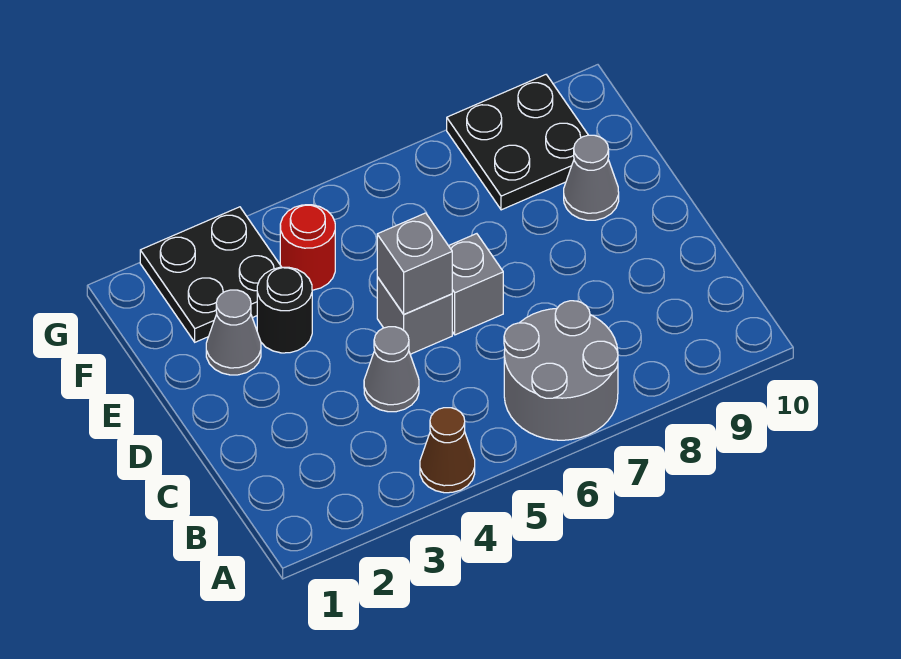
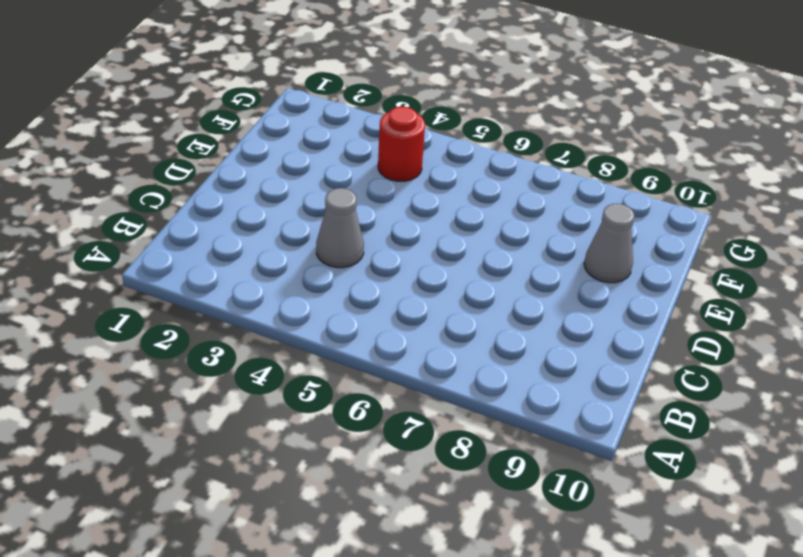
none -> brown cone A4 level 1
none -> grey round brick A6:B7 level 1
none -> grey brick D5 level 1

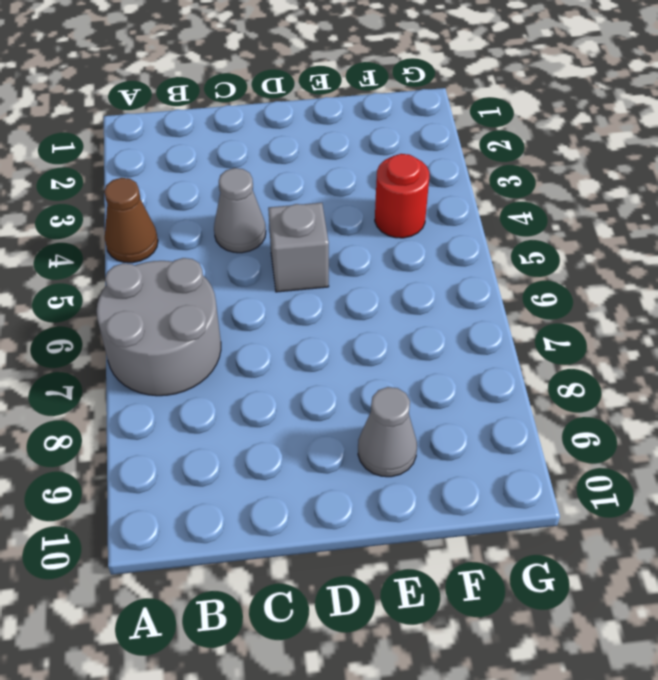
none -> grey brick D6 level 1
none -> grey cone E2 level 1
none -> black round brick E3 level 1

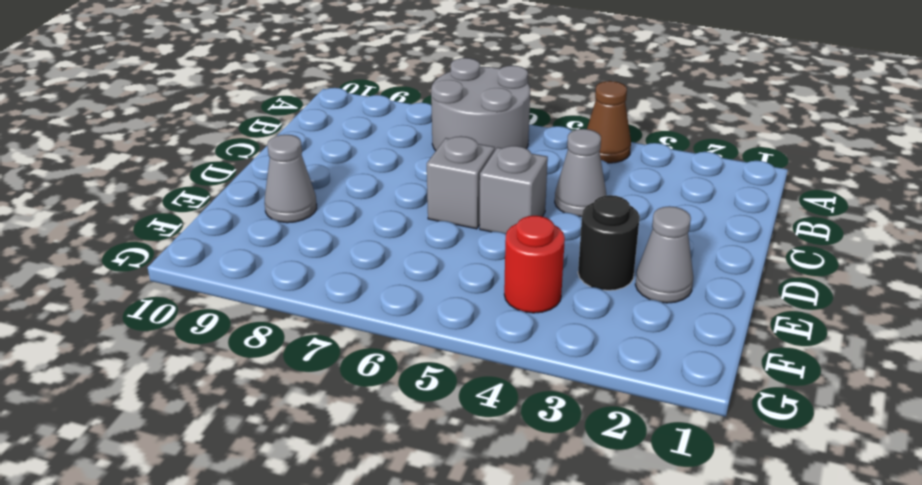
none -> black plate F2:G3 level 1
none -> black plate F8:G9 level 1
none -> grey brick D5 level 2

